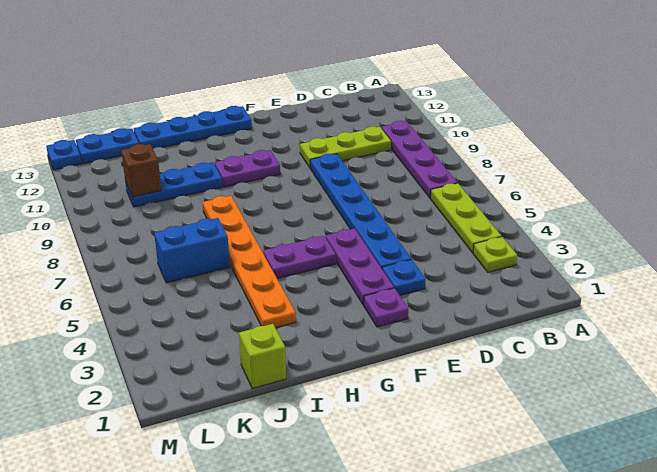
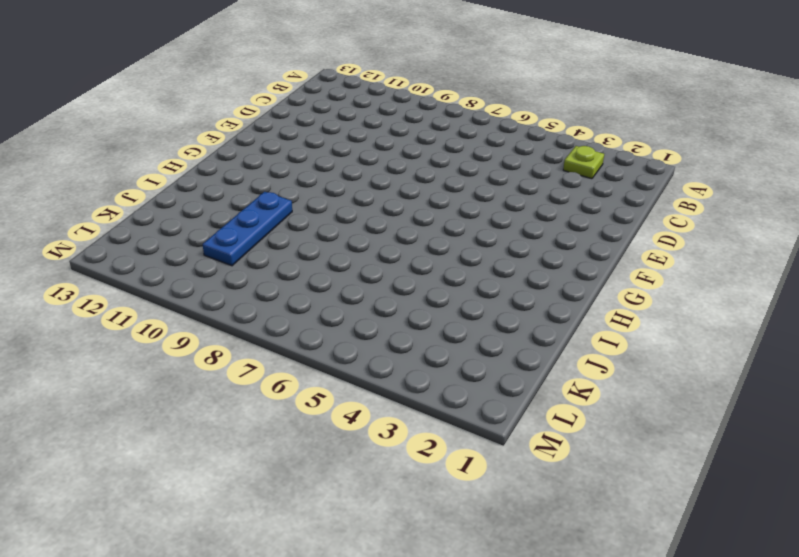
none -> lime plate B4:B6 level 1
none -> purple plate B7:B10 level 1
none -> lime plate C10:E10 level 1

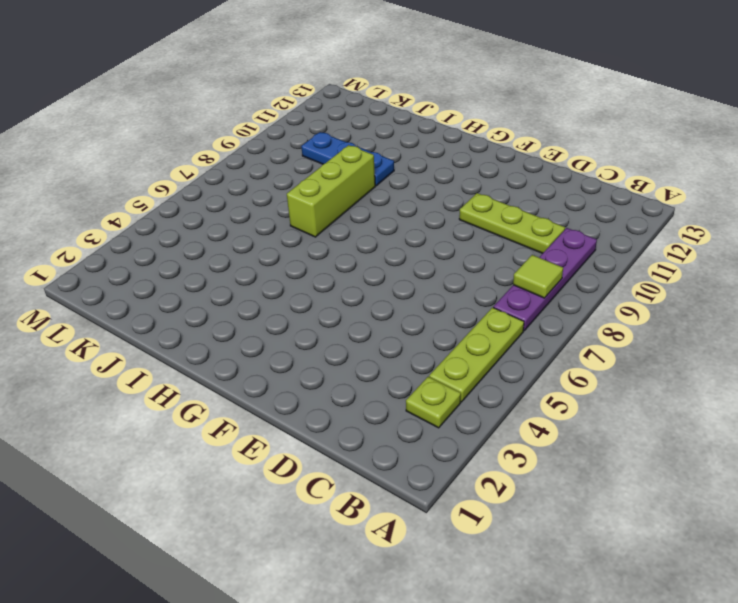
lime tile B8 level 2 -> none
lime brick I7:I9 level 1 -> orange plate I3:I8 level 1
none -> blue plate E3 level 1
none -> blue plate E4:E9 level 1
none -> purple plate F2 level 1

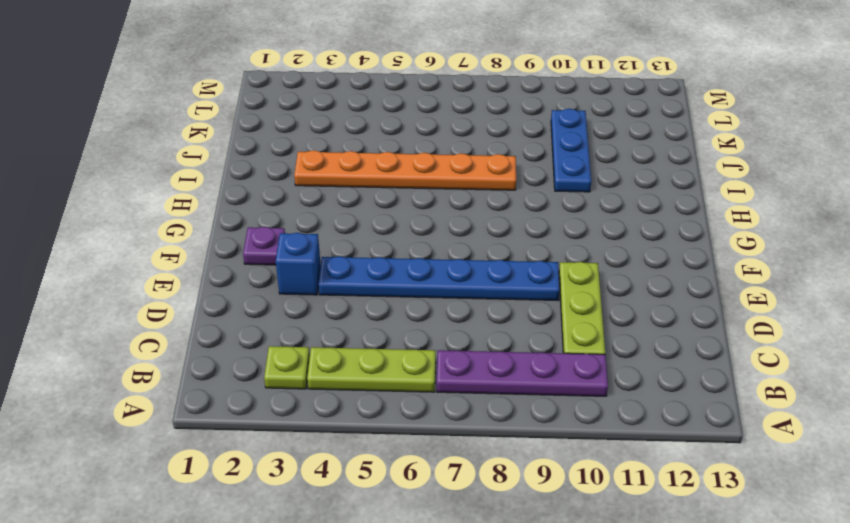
blue brick E3 level 1 -> blue plate E3 level 1
none -> purple plate F3:F5 level 1
none -> purple plate G5:H5 level 1
none -> purple plate G10:H10 level 1

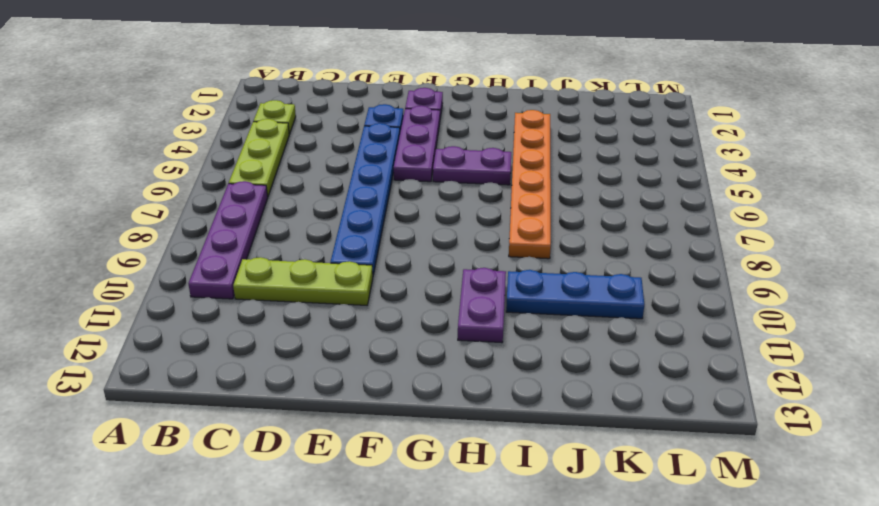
purple plate H10:H11 level 1 -> purple plate G10:H10 level 1
none -> blue plate G13:J13 level 1
none -> lime brick J1 level 1
none -> blue brick J6:K6 level 1

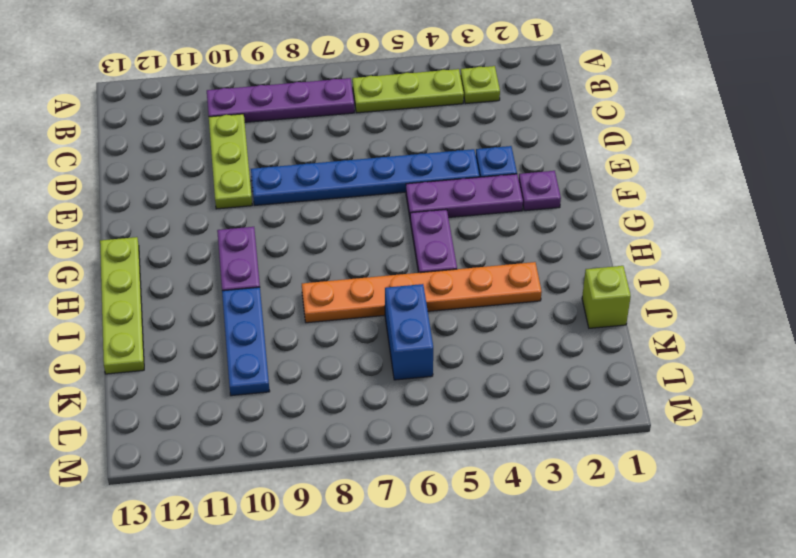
lime plate G13:J13 level 1 -> blue plate G13:J13 level 1
none -> blue plate K13:L13 level 1
none -> blue plate M13 level 1
none -> brown brick K10 level 2

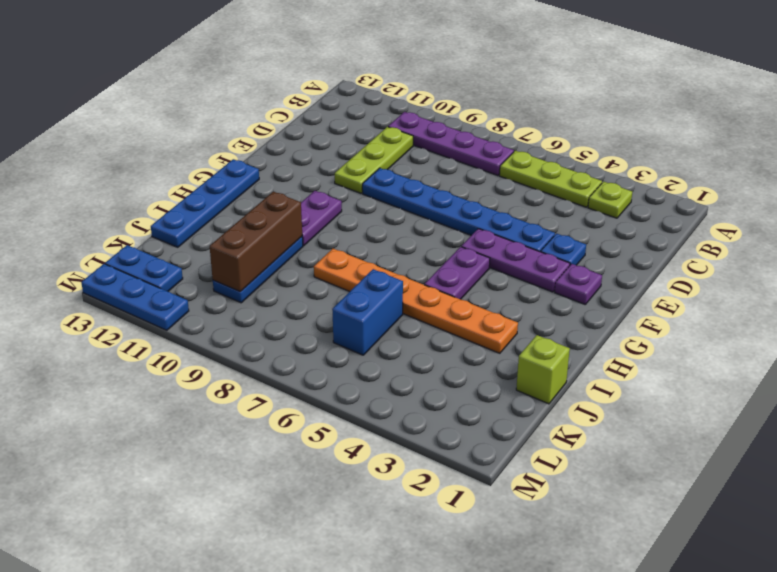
brown brick I10:K10 level 2 -> brown brick K10 level 2
blue plate L12:L13 level 1 -> blue plate K13:L13 level 1
blue plate M11:M13 level 1 -> blue plate M13 level 1

